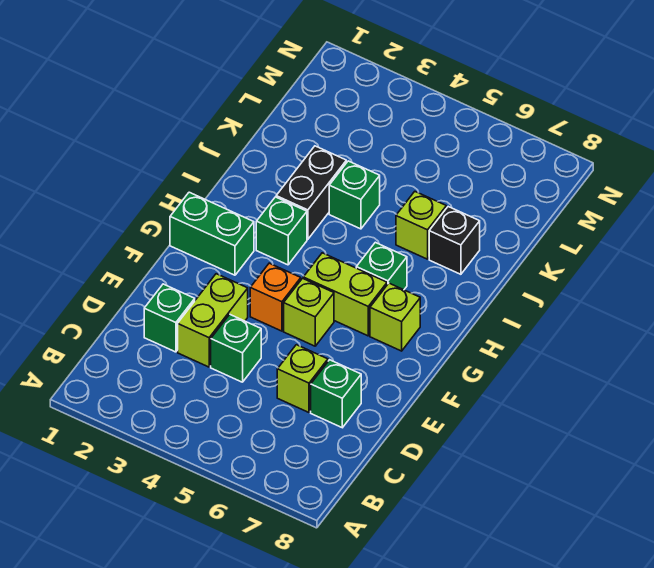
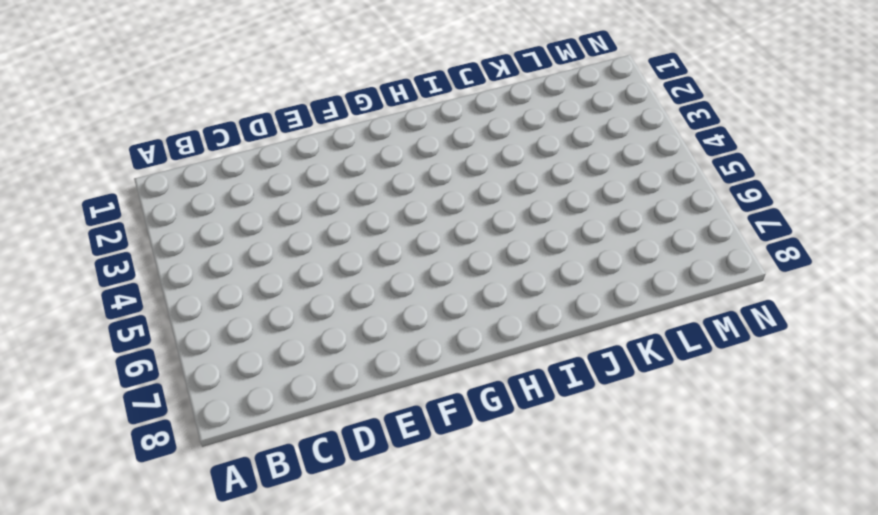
none -> green brick D2 level 1
none -> lime brick D3:E3 level 1
none -> green brick D4 level 1

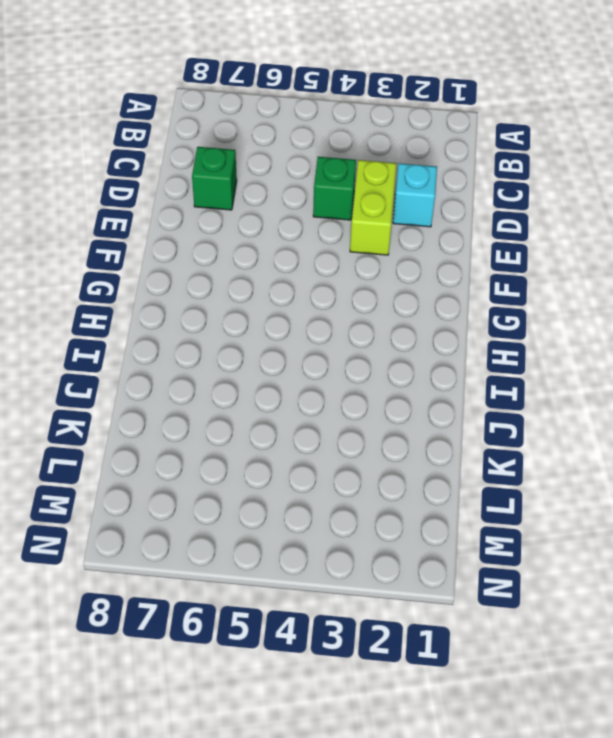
cyan brick D2 level 1 -> green brick D2 level 1
none -> lime brick D6 level 1
none -> orange brick F4 level 1
none -> lime brick F5 level 1

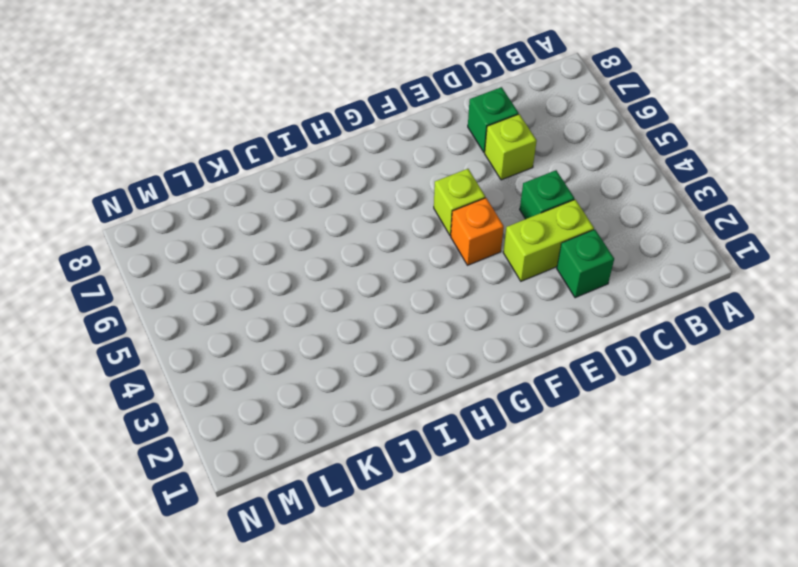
none -> green brick G1:G2 level 1
none -> lime brick G5:G6 level 1
none -> lime brick G7 level 1

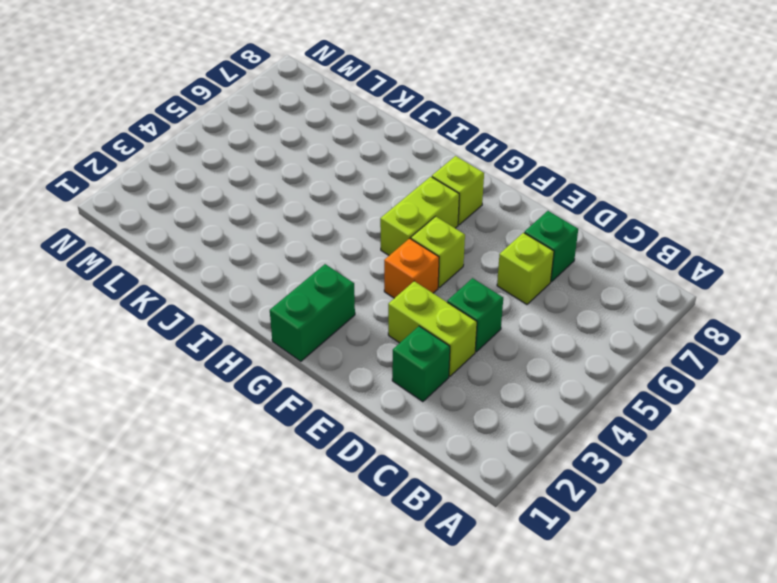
none -> green brick H3 level 1
none -> green brick H6 level 1
none -> black brick I3:J3 level 1

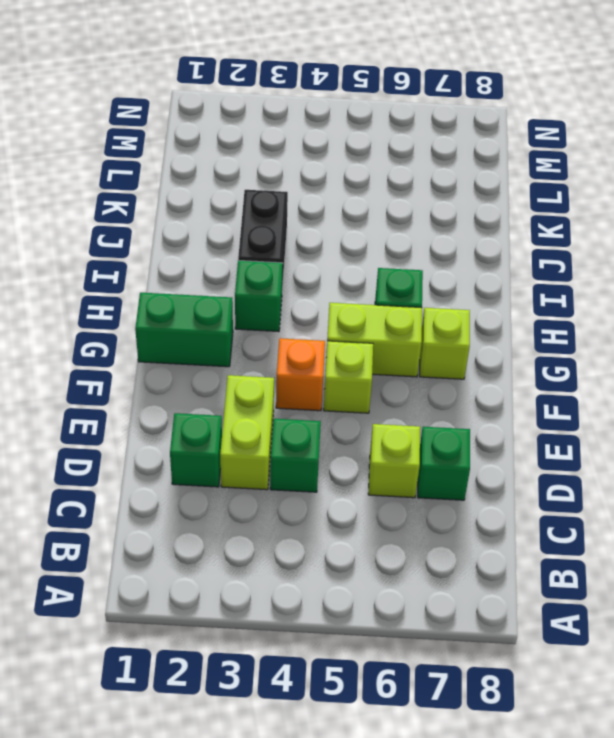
none -> green brick J4 level 1
none -> lime brick J6 level 1
none -> black brick J7 level 1

